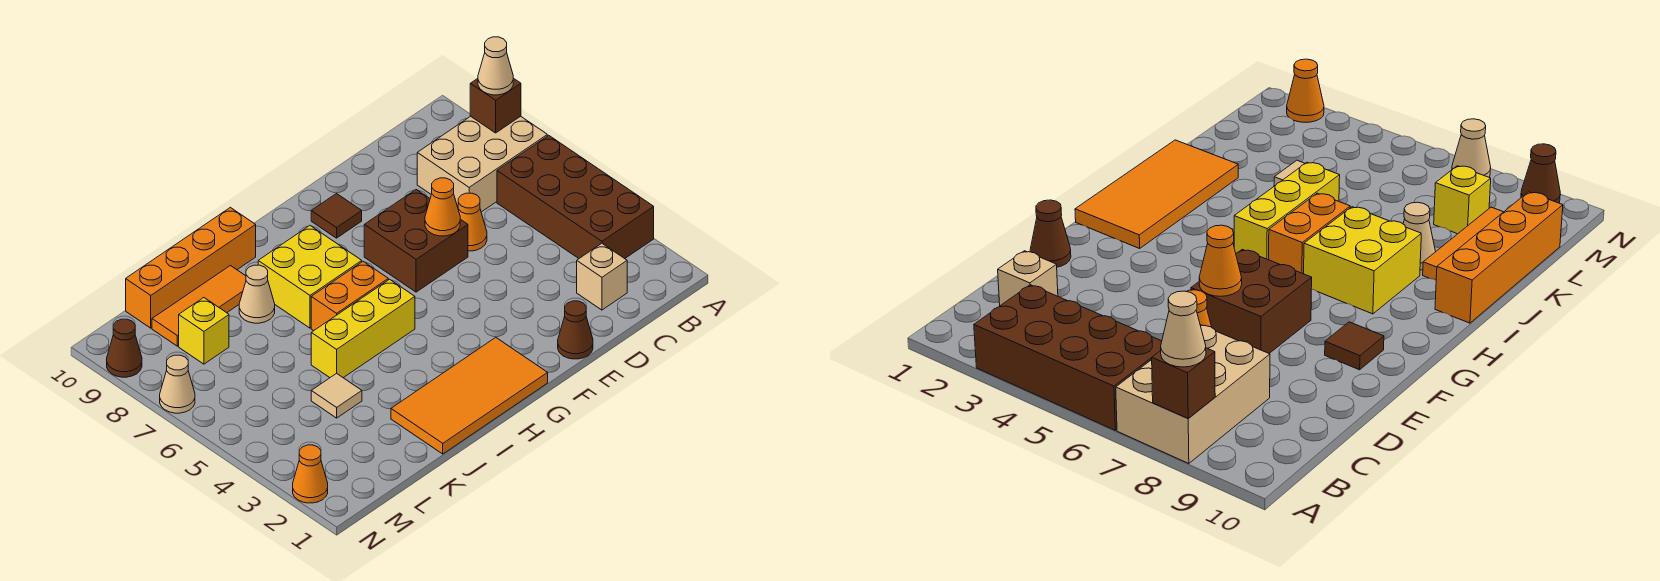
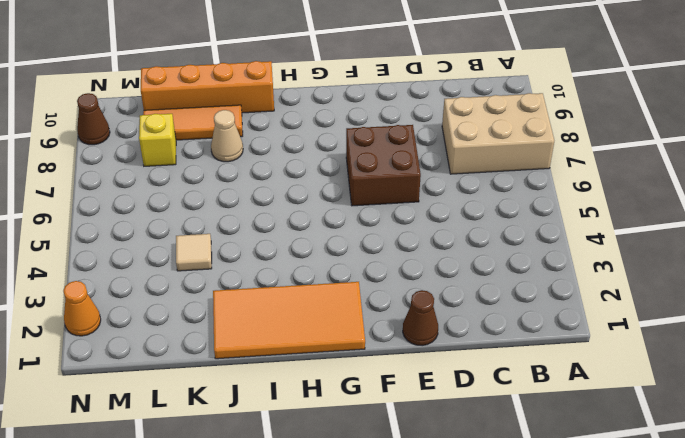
none -> brown brick A3:B6 level 1
none -> tan brick C2 level 1
none -> orange cone D6 level 1

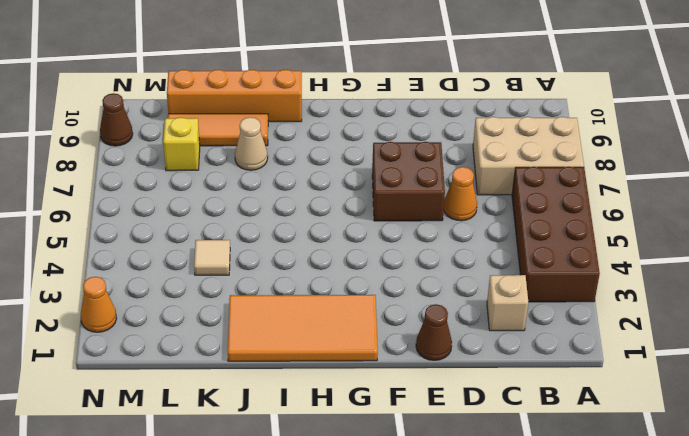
none -> brown tile F9 level 1
none -> yellow brick H5:J5 level 1
none -> orange brick H6:I6 level 1

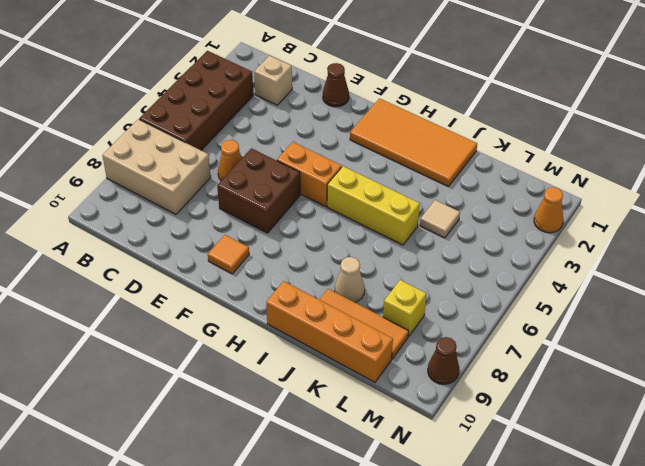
orange brick F5:G5 level 1 -> orange brick H6:I6 level 1
orange tile F9 level 1 -> brown tile F9 level 1
none -> yellow brick H7:I8 level 1
none -> tan cone N7 level 1
none -> brown brick A8 level 2

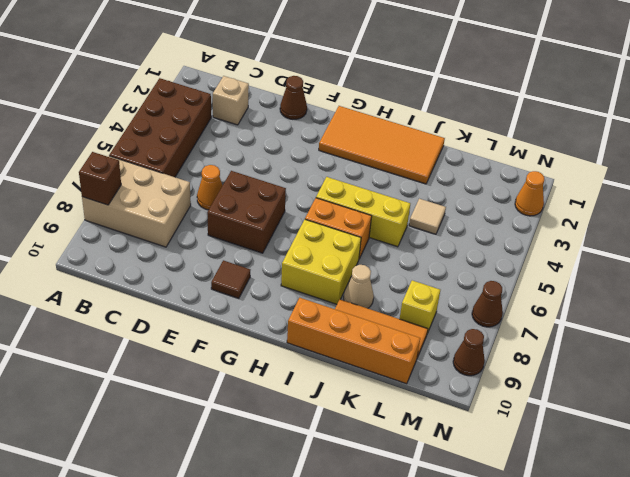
brown cone N7 level 1 -> tan cone N7 level 1
none -> orange cone E6 level 2
none -> tan cone A8 level 3

